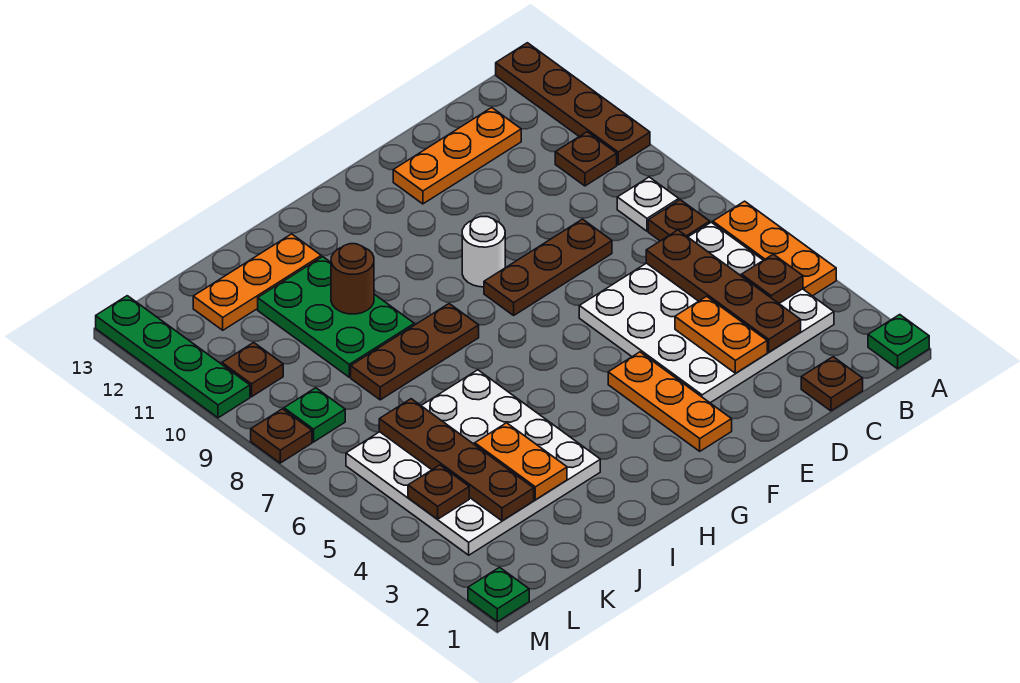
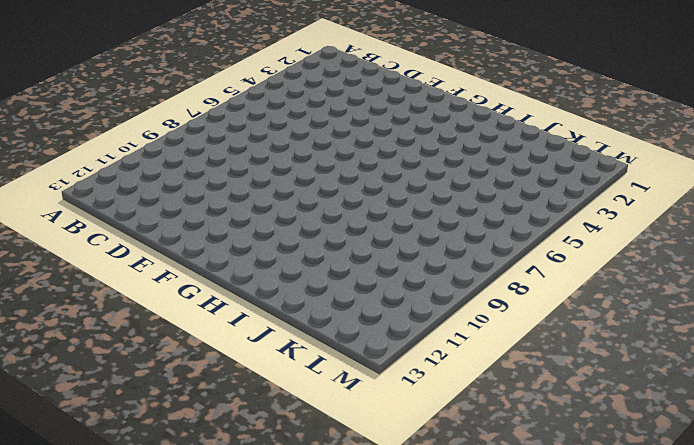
none -> green plate A1 level 1
none -> orange plate A4:A6 level 1
none -> brown plate A10:A13 level 1

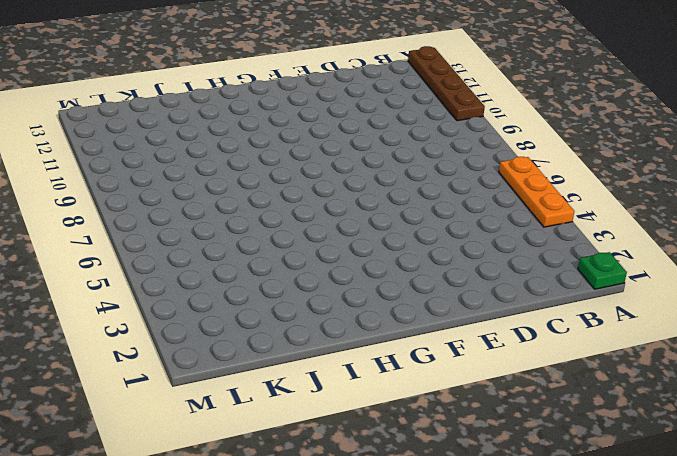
none -> white plate B3:E6 level 1
none -> brown plate B7 level 1
none -> white plate B8 level 1

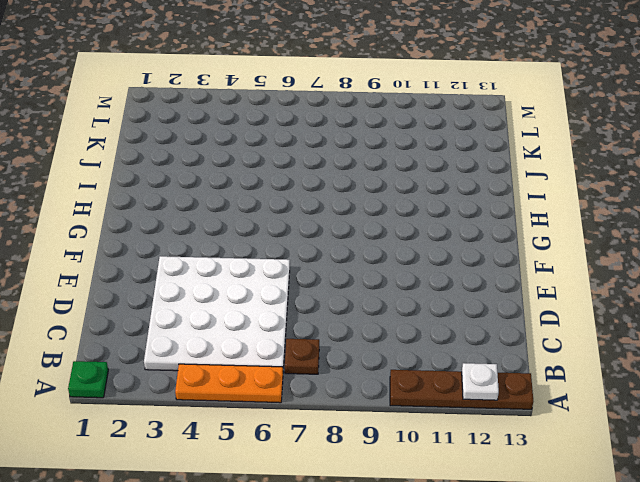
white plate A12 level 2 -> white plate B8 level 1
none -> brown plate B10 level 1
none -> brown plate C1 level 1
none -> orange plate C12:E12 level 1

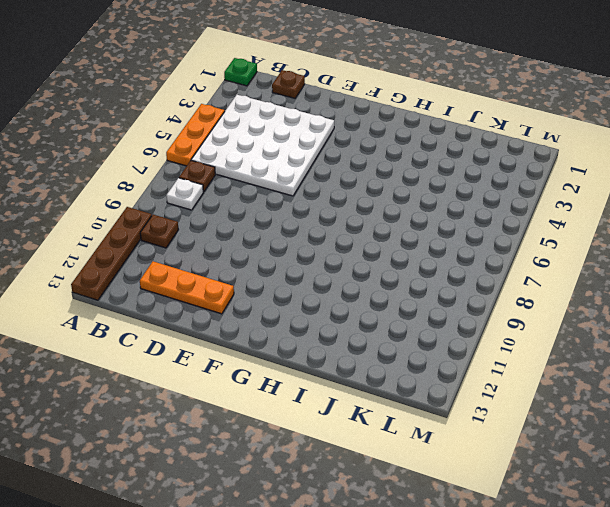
none -> brown plate D8:F8 level 1
none -> orange plate F2:F4 level 1
none -> white round brick F9 level 1

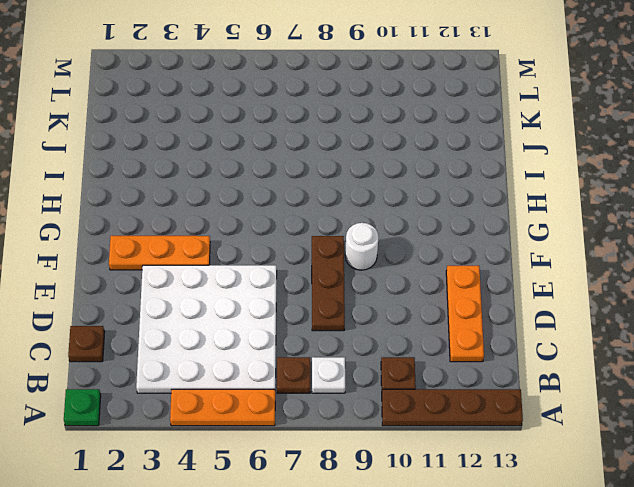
none -> brown plate H8:J8 level 1
none -> white plate I3:L6 level 1
none -> green plate I9:J11 level 1

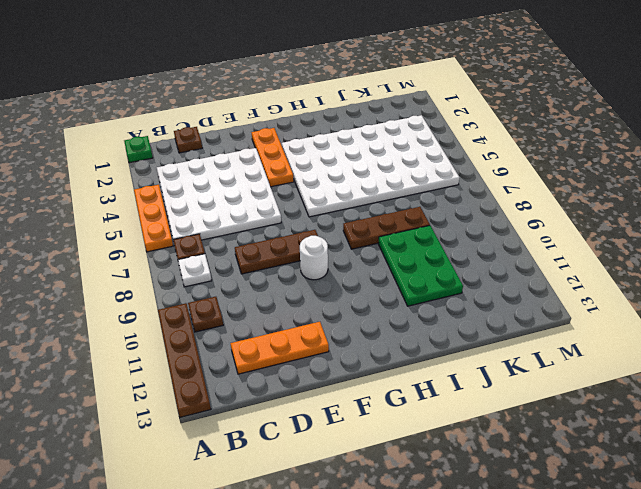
white plate G3:L6 level 1 -> white plate I3:L6 level 1
none -> orange plate I12:K12 level 1
none -> green plate L8 level 1
none -> brown plate L10 level 1

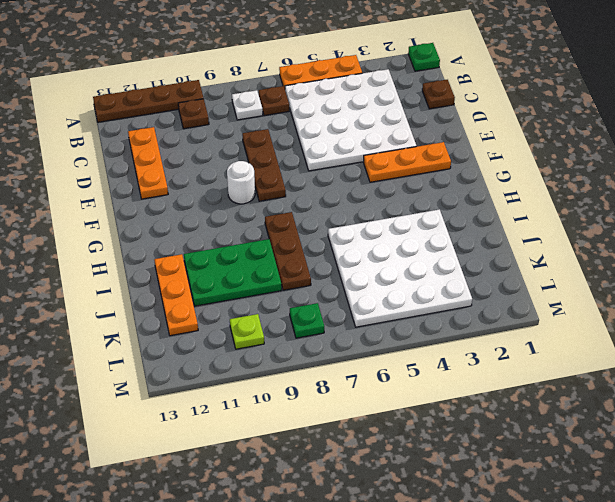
lime plate L10 level 1 -> brown plate L10 level 1
none -> green plate M1 level 1
none -> brown plate M8 level 1
none -> green plate M10:M13 level 1

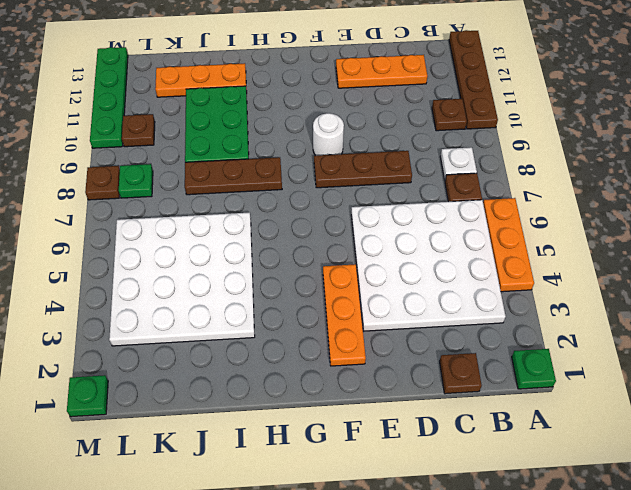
none -> brown plate B4 level 2
none -> brown plate C3:C6 level 2
none -> orange plate D3:D4 level 2

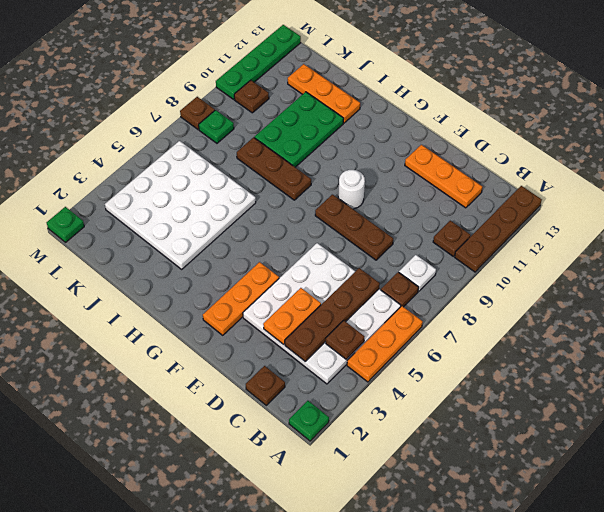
none -> brown round brick I10 level 2
none -> orange plate J3:J4 level 2
none -> brown plate K3:K6 level 2

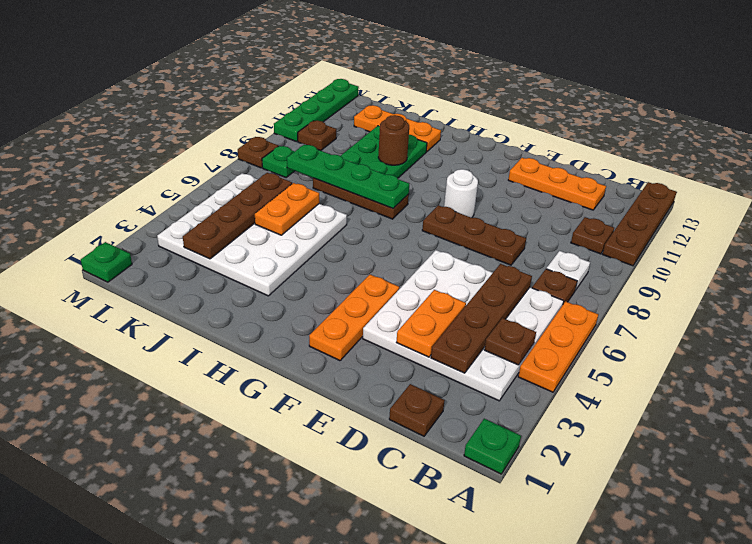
green plate H8:K8 level 2 -> none
orange plate J5:J6 level 2 -> orange plate J3:J4 level 2
none -> brown plate L4 level 2

